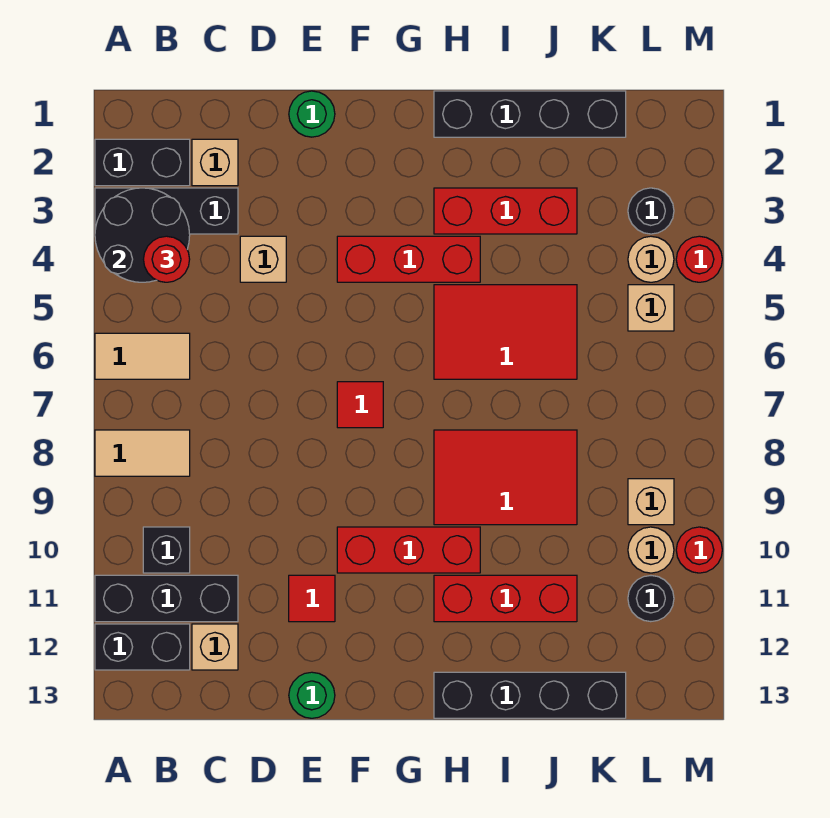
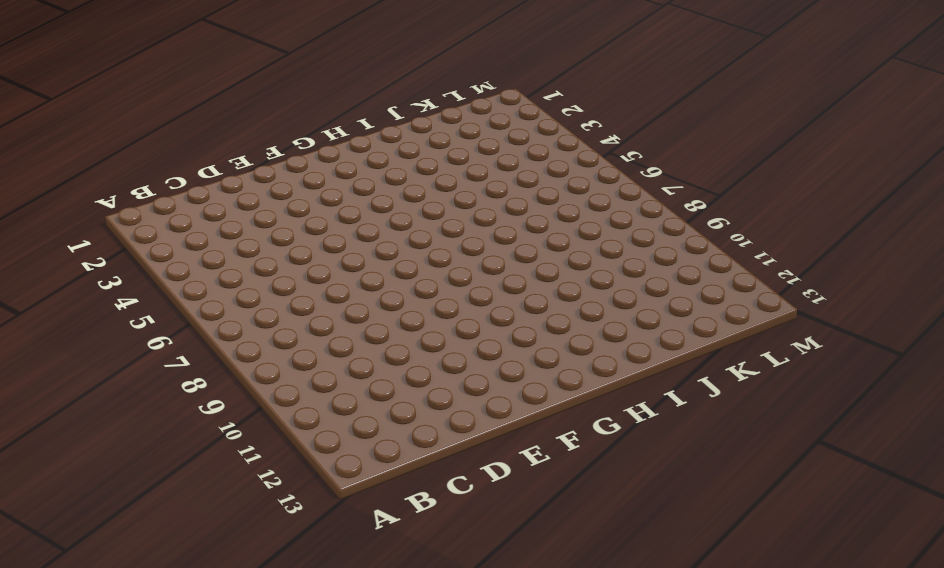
none -> black brick A2:B2 level 1
none -> black brick A3:C3 level 1
none -> tan tile A6:B6 level 1
none -> tan tile A8:B8 level 1

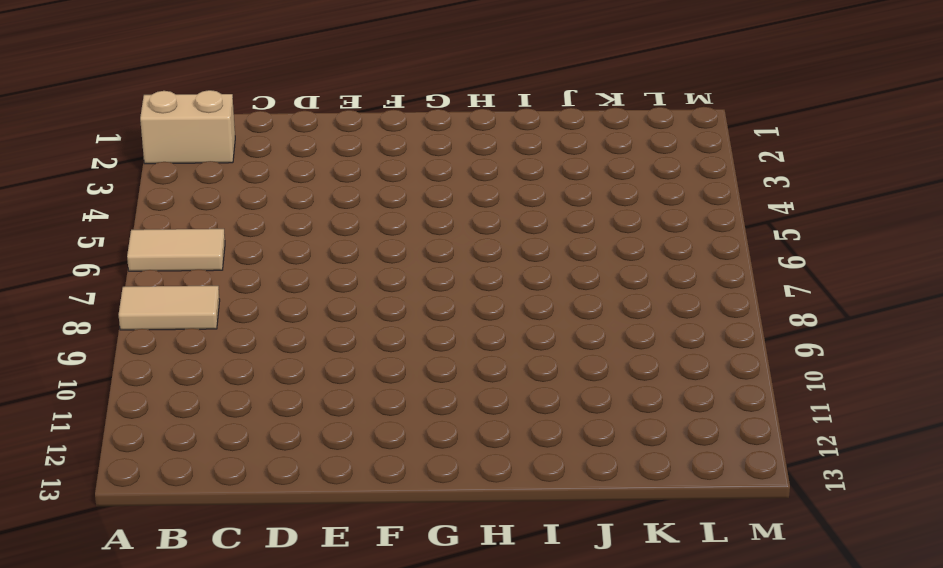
tan brick A2:B2 level 1 -> black brick A2:B2 level 1
none -> black brick A3:C3 level 1
none -> black brick A11:C11 level 1
none -> black brick A12:B12 level 1
none -> black brick B10 level 1

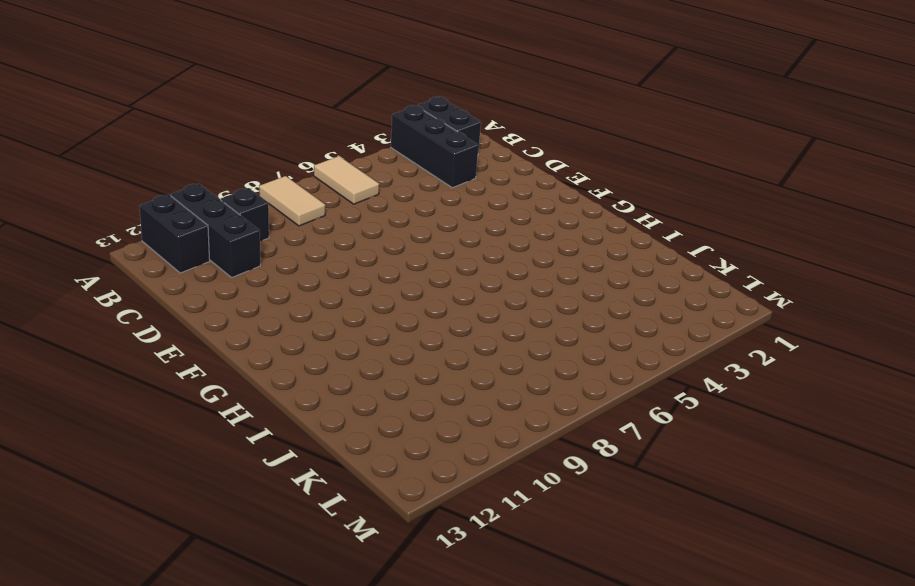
none -> tan brick C2 level 1
none -> tan brick C12 level 1
none -> tan brick D4 level 1
none -> green round brick E1 level 1

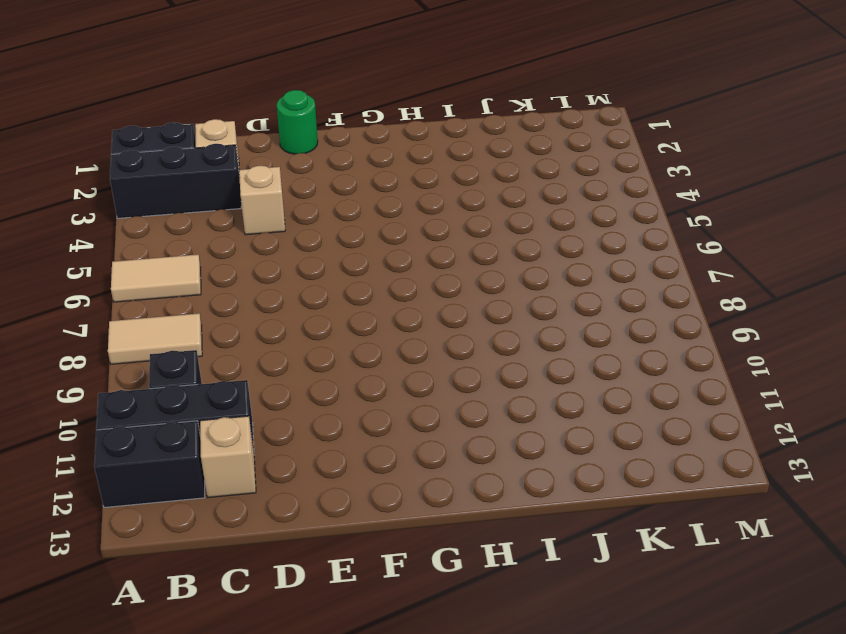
none -> red tile E11 level 1
none -> green round brick E13 level 1
none -> red brick F4:H4 level 1
none -> red tile F7 level 1

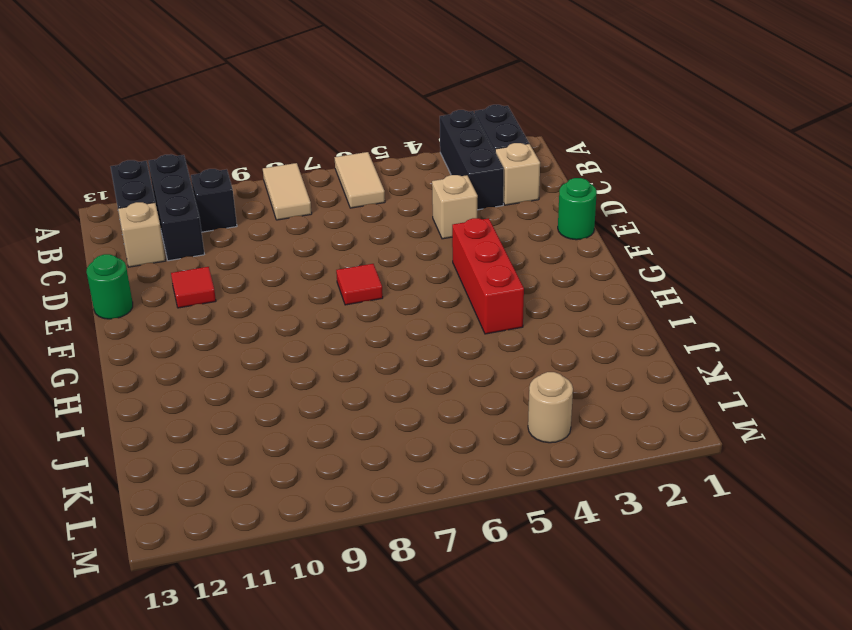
none -> red brick F10:H10 level 1
none -> black brick H1:K1 level 1
none -> red brick H3:J3 level 1
none -> red tile H5:J6 level 1

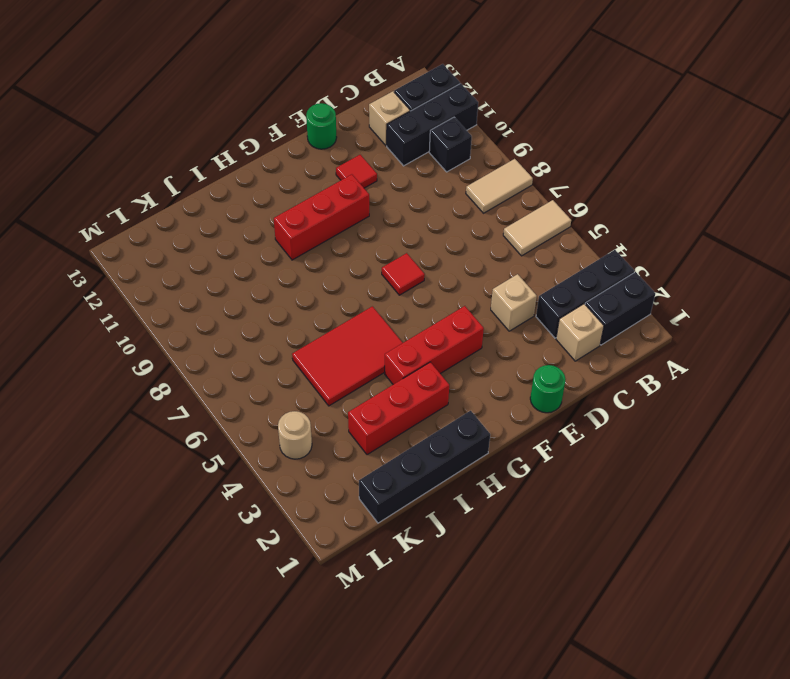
none -> red tile H8:J9 level 1
none -> red brick H11:J11 level 1
none -> black brick H13:K13 level 1
none -> black round brick L3 level 1

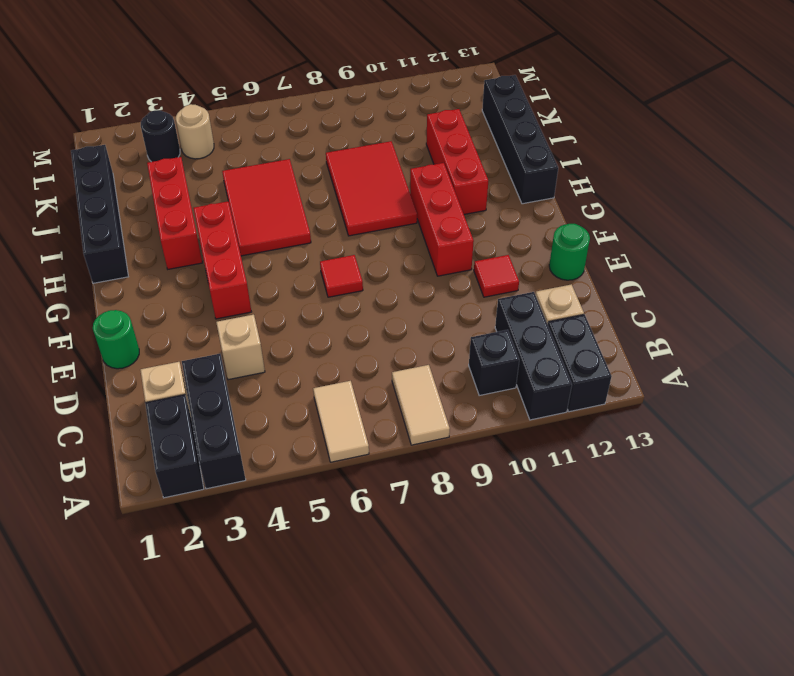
none -> tan brick L5 level 1
none -> tan brick L9 level 1
none -> tan round brick L10 level 1
none -> black round brick L11 level 1

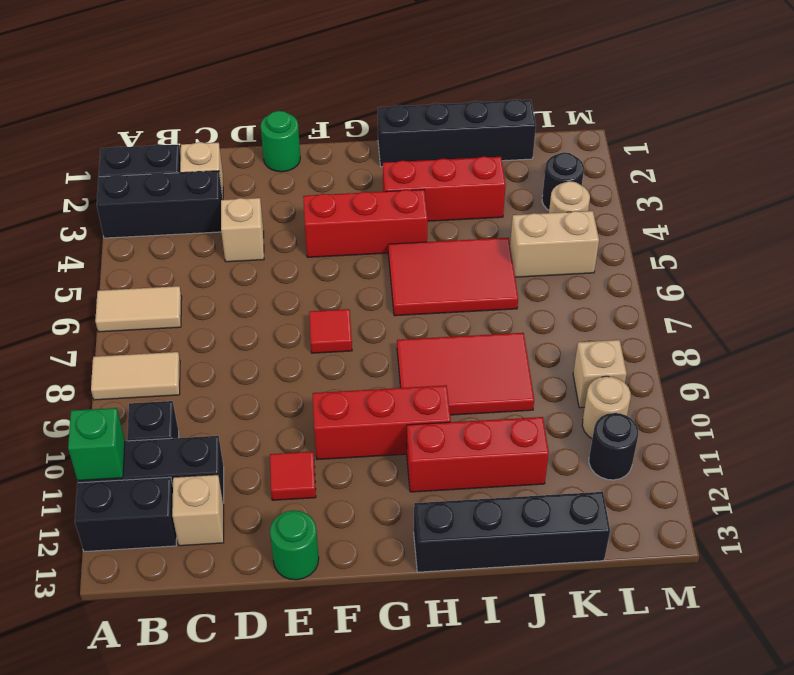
green brick A11 level 2 -> none
tan brick K5:L5 level 1 -> tan brick L5 level 1
none -> red round brick M4 level 1
none -> red round brick M10 level 1
none -> black round brick A3:B4 level 2
none -> red round brick B4 level 3

